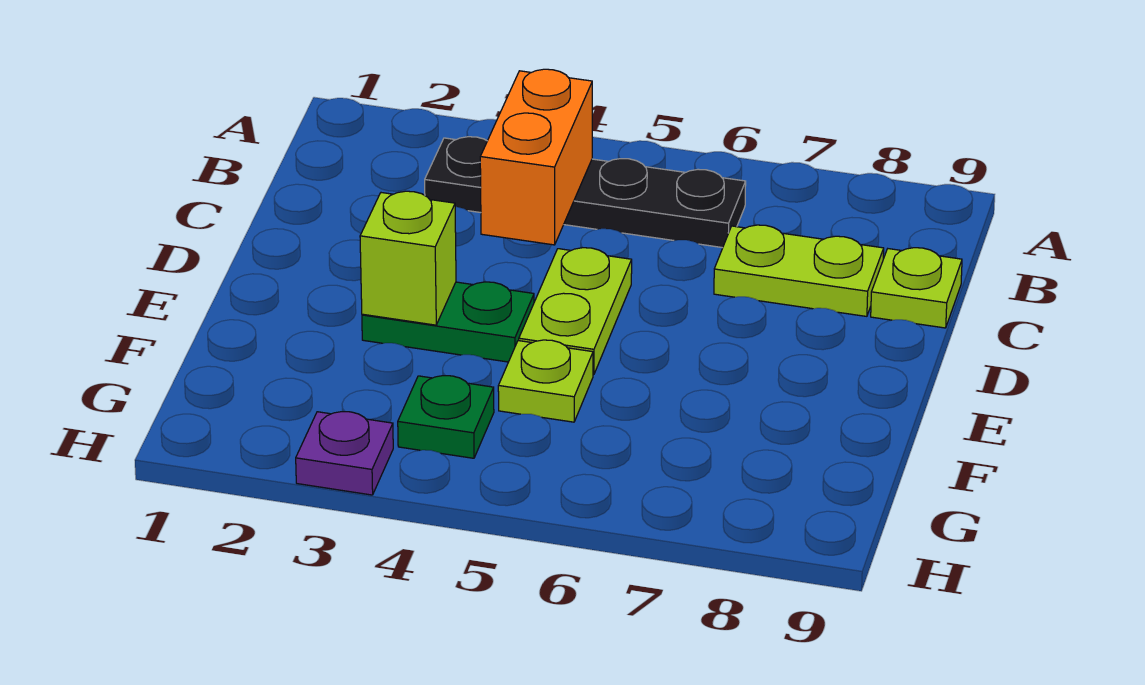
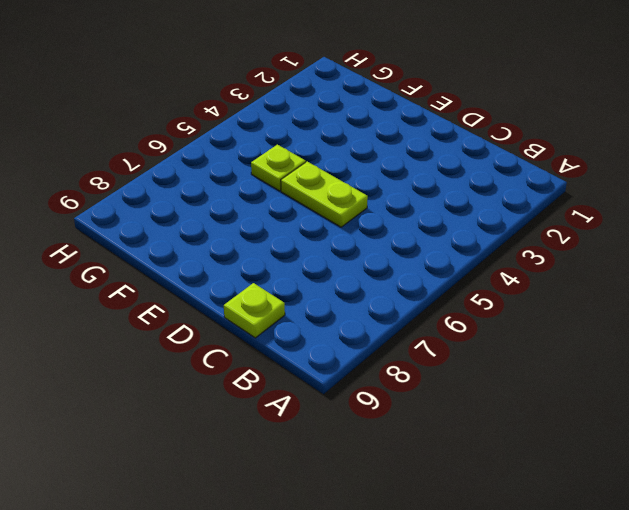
none -> black plate B3:B6 level 1
none -> lime plate C7:C8 level 1

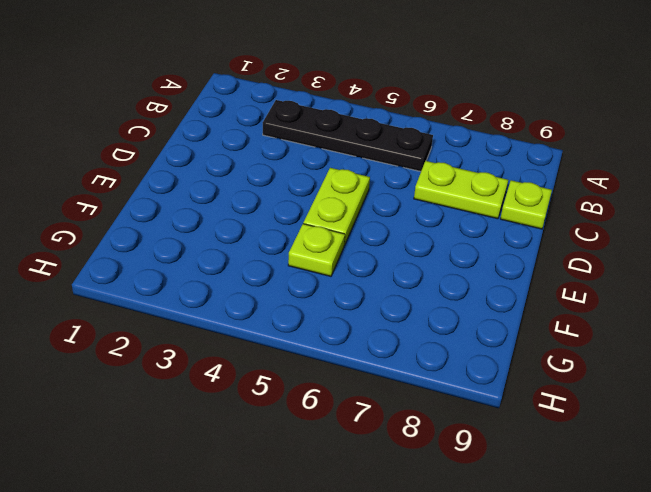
none -> green plate E3:E4 level 1
none -> green plate G4 level 1

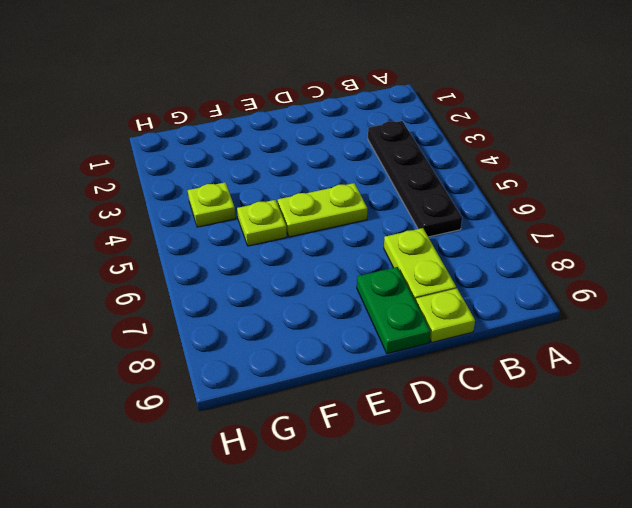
green plate D8:D9 level 1 -> green plate E3:E4 level 1
lime plate G4 level 1 -> green plate G4 level 1
none -> purple plate H3 level 1
none -> orange brick B4:C4 level 2

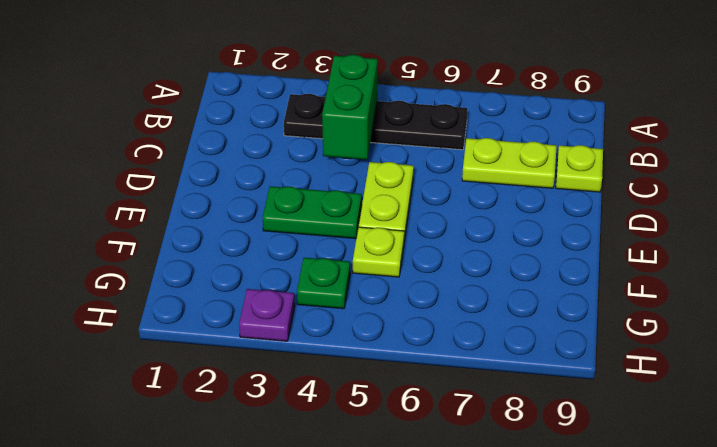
green brick B4:C4 level 2 -> orange brick B4:C4 level 2
none -> lime brick E3 level 2

